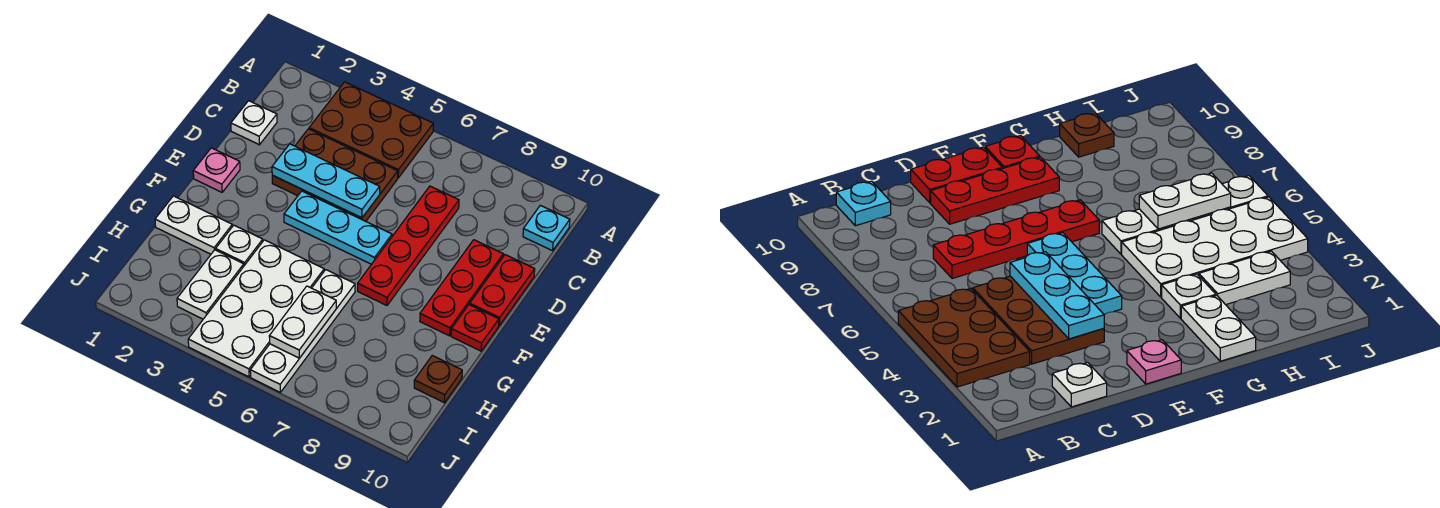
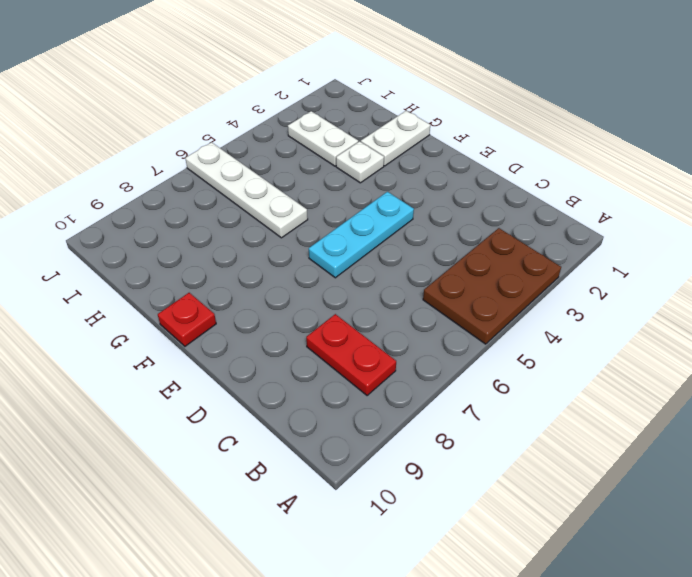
red plate B8:C8 level 1 -> red plate D10:E10 level 1
none -> cyan plate B10 level 1
none -> white plate C1 level 1
none -> brown plate C3:D5 level 1

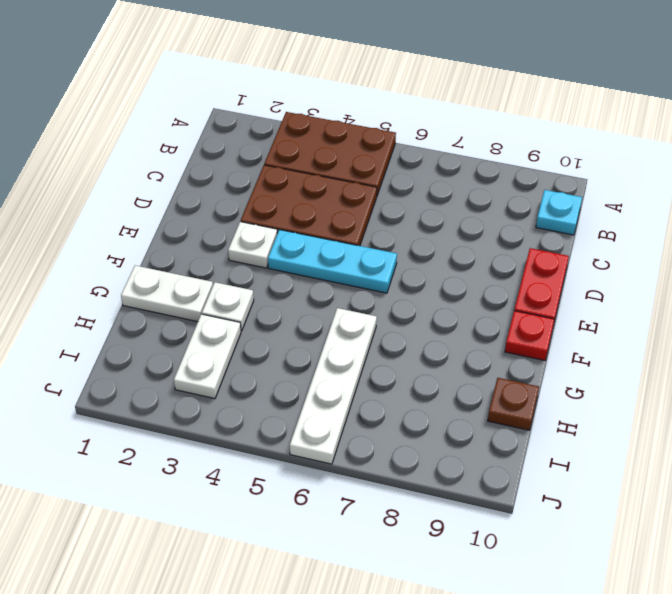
white plate E3 level 1 -> white plate C1 level 1
none -> red plate C7:F7 level 1
none -> red plate D9:F9 level 1
none -> pink plate E1 level 1

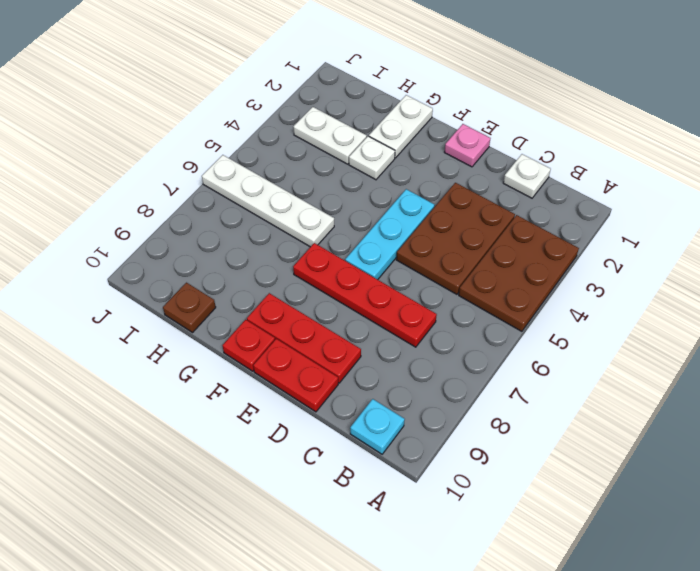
none -> white plate G4:J5 level 1
none -> cyan plate D3:D5 level 2
none -> white plate H6:I6 level 2

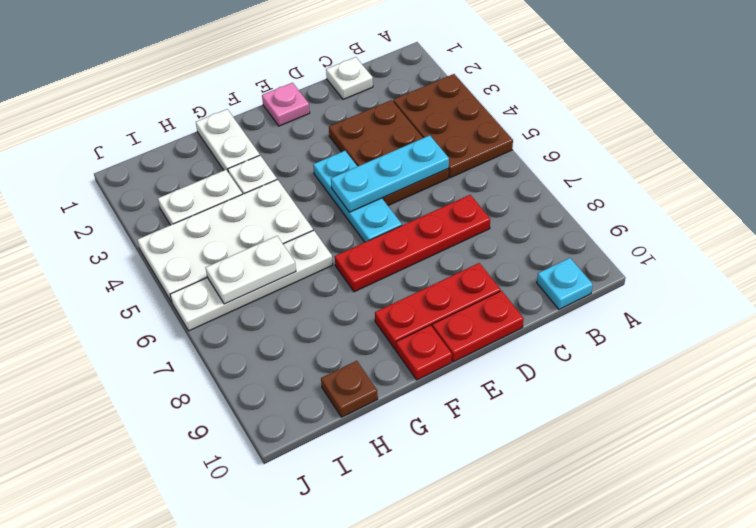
cyan plate C5:E5 level 2 -> cyan plate D3:D5 level 2

